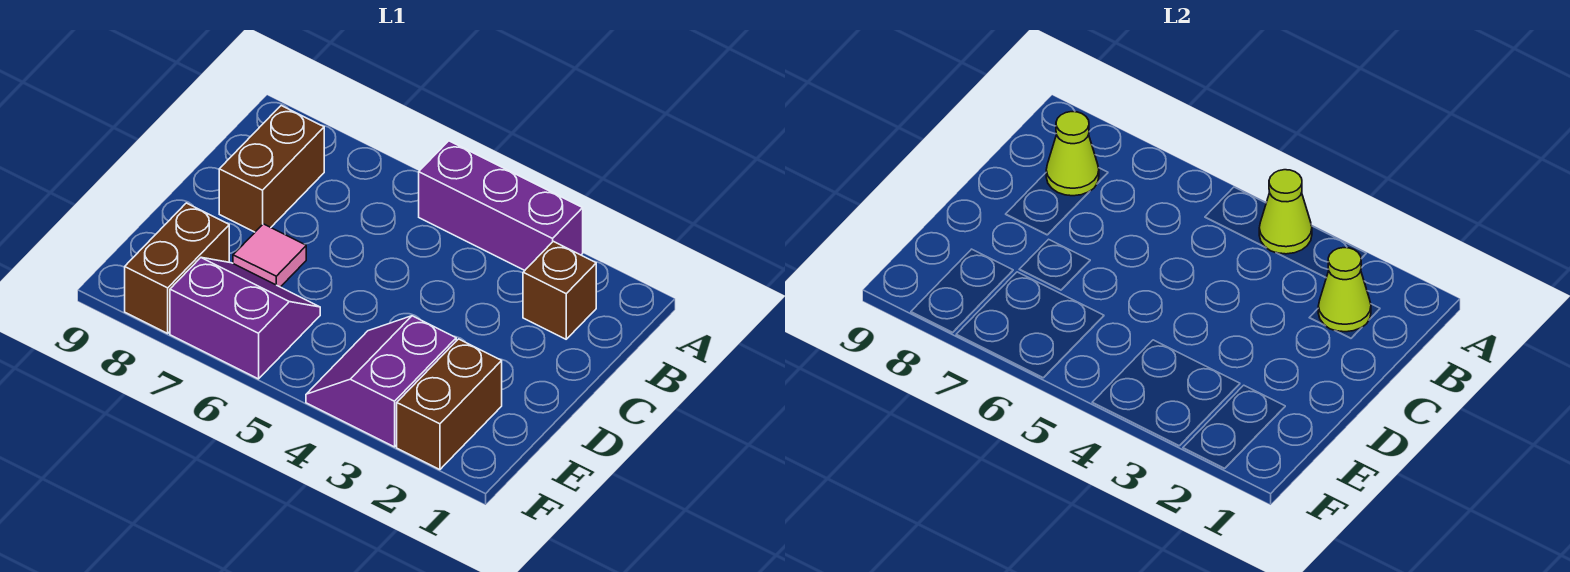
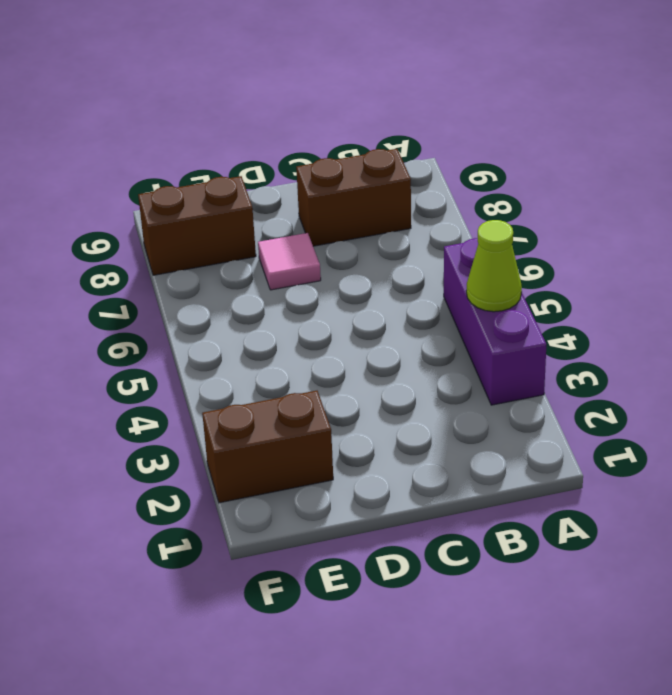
none -> brown brick B2 level 1
none -> purple slope E3:F4 level 1 top 3

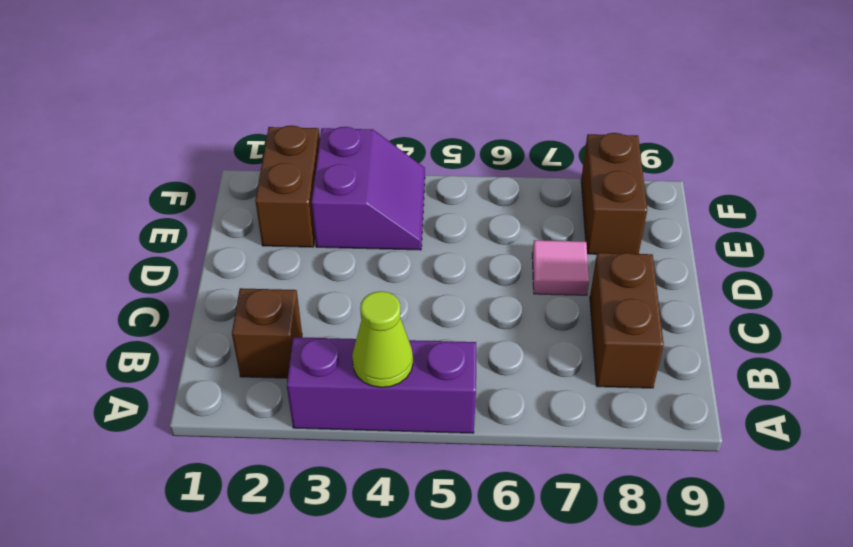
none -> purple slope E6:F7 level 1 top F
none -> lime cone B2 level 2

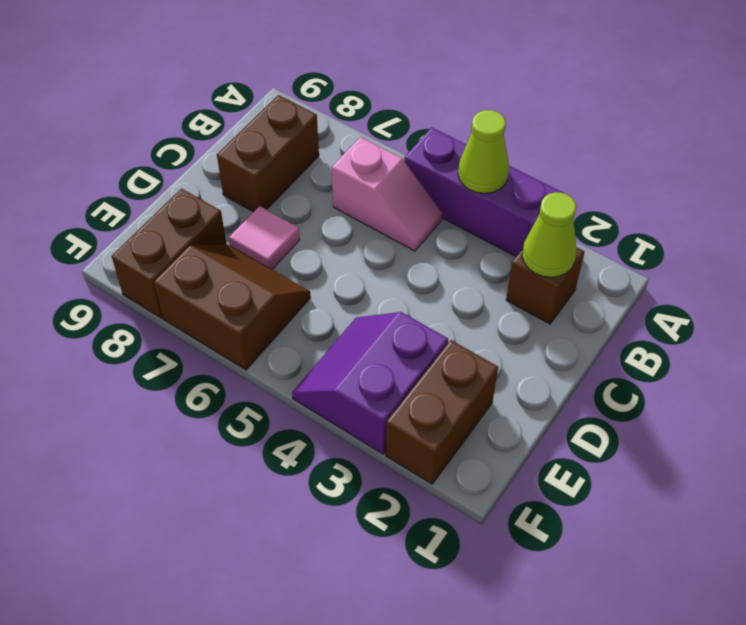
pink slope B5:B6 level 1 top 6 -> none
brown slope E6:F7 level 1 top F -> purple slope E6:F7 level 1 top F
none -> lime cone B8 level 2

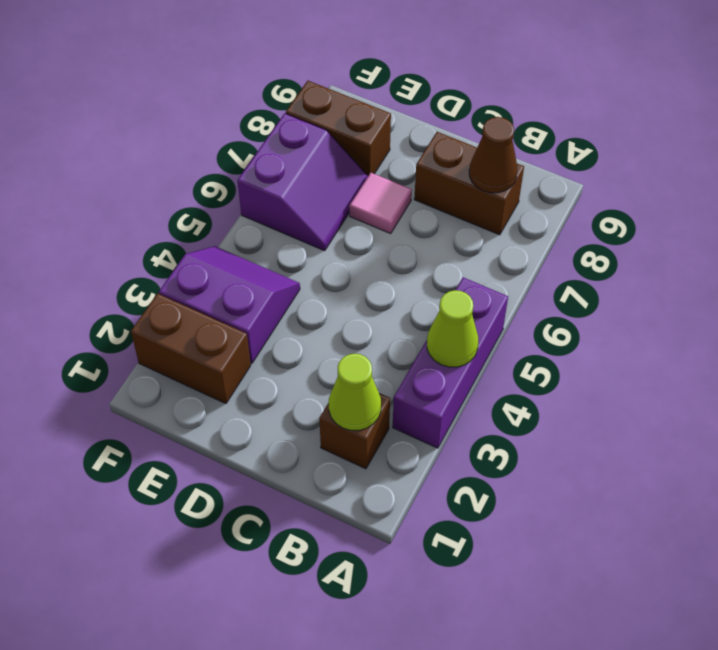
brown cone B8 level 2 -> lime cone B8 level 2

